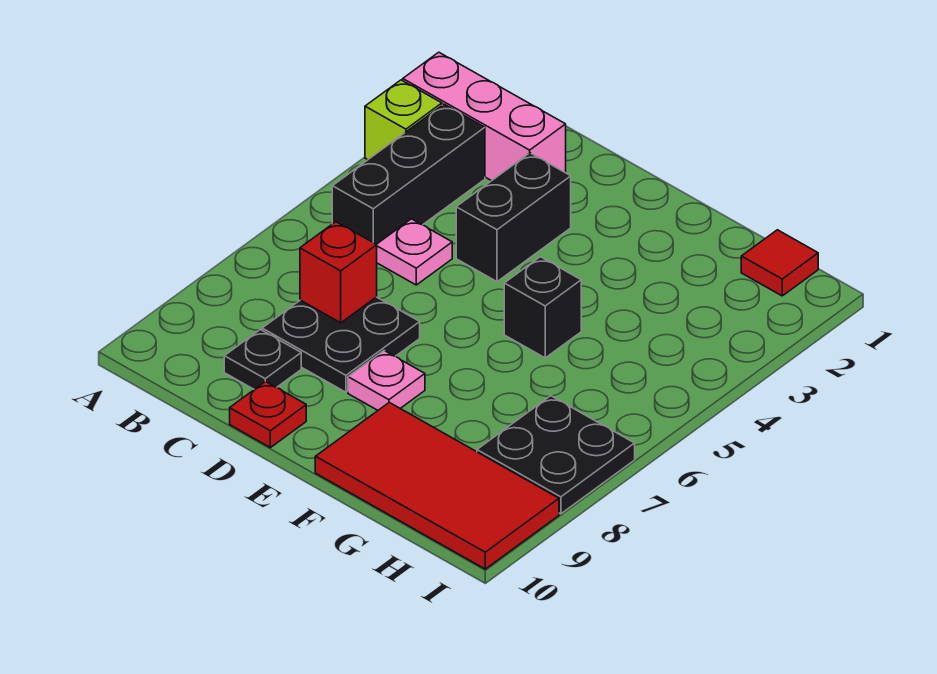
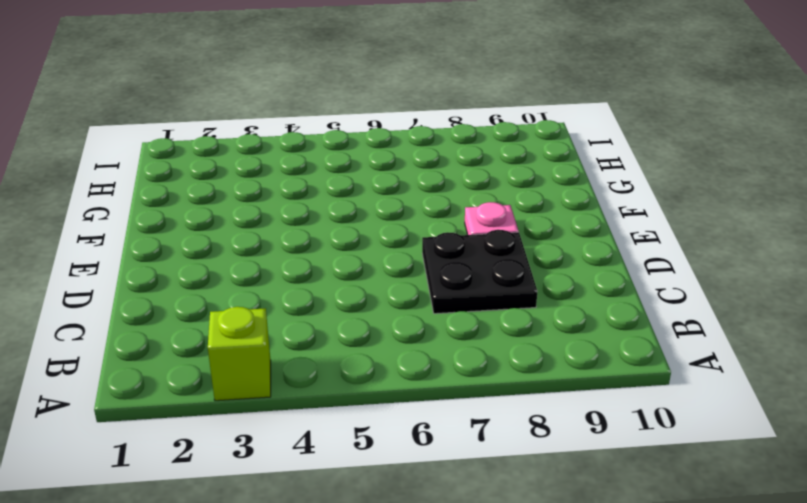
none -> pink brick A2:C2 level 1
none -> black brick B3:B5 level 1
none -> pink plate C5 level 1

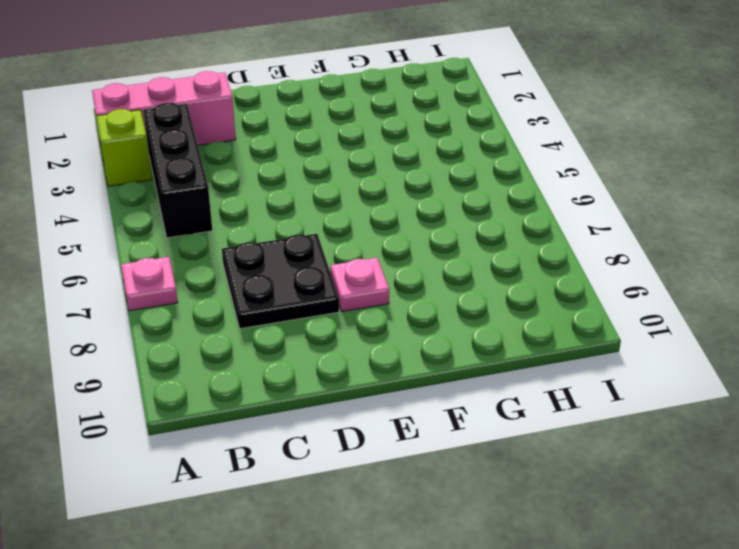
pink plate A7 level 1 -> pink plate C5 level 1
none -> black plate C9 level 1
none -> black brick D3:D4 level 1
none -> red plate D10 level 1

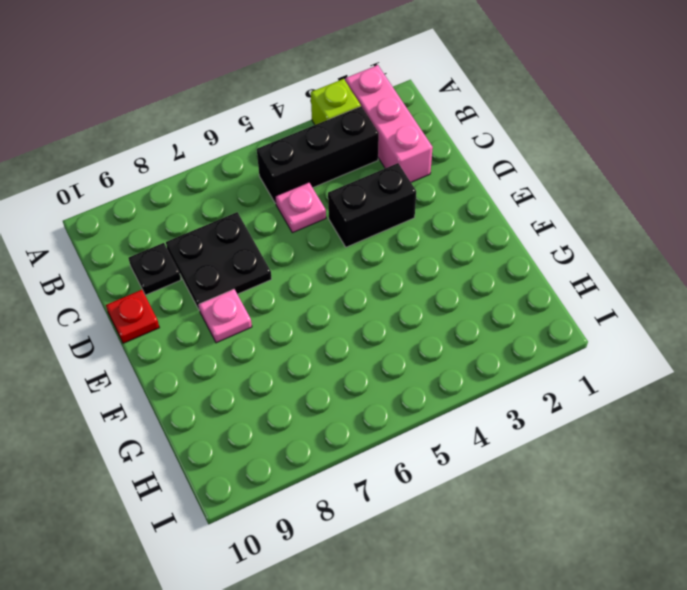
none -> black brick F5 level 1
none -> red tile F9:I10 level 1
none -> red tile H1 level 1

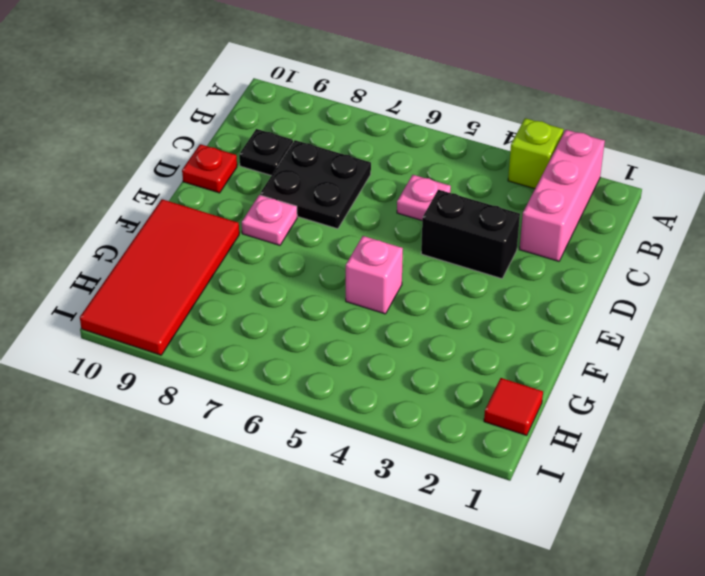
pink brick F5 level 1 -> black brick F5 level 1
none -> black brick B3:B5 level 1
none -> black plate H7:I8 level 1
none -> red brick C7 level 2

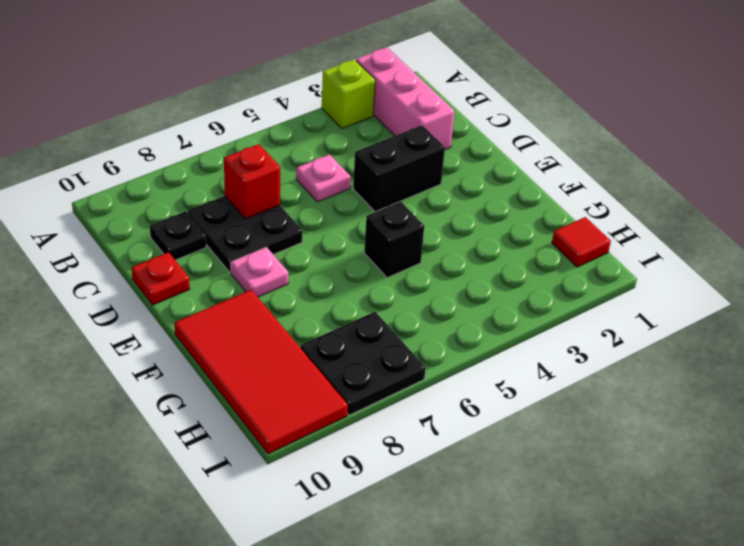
none -> black brick B3:B5 level 1

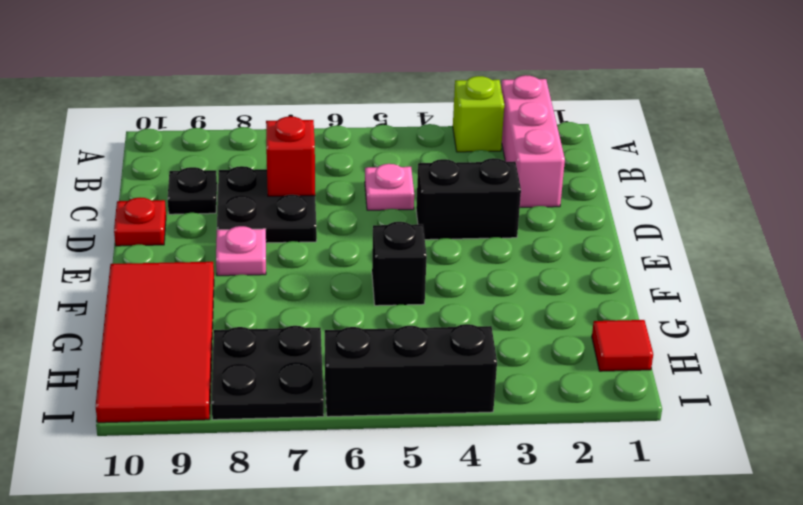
black brick I4:I6 level 1 -> black brick B3:B5 level 1

